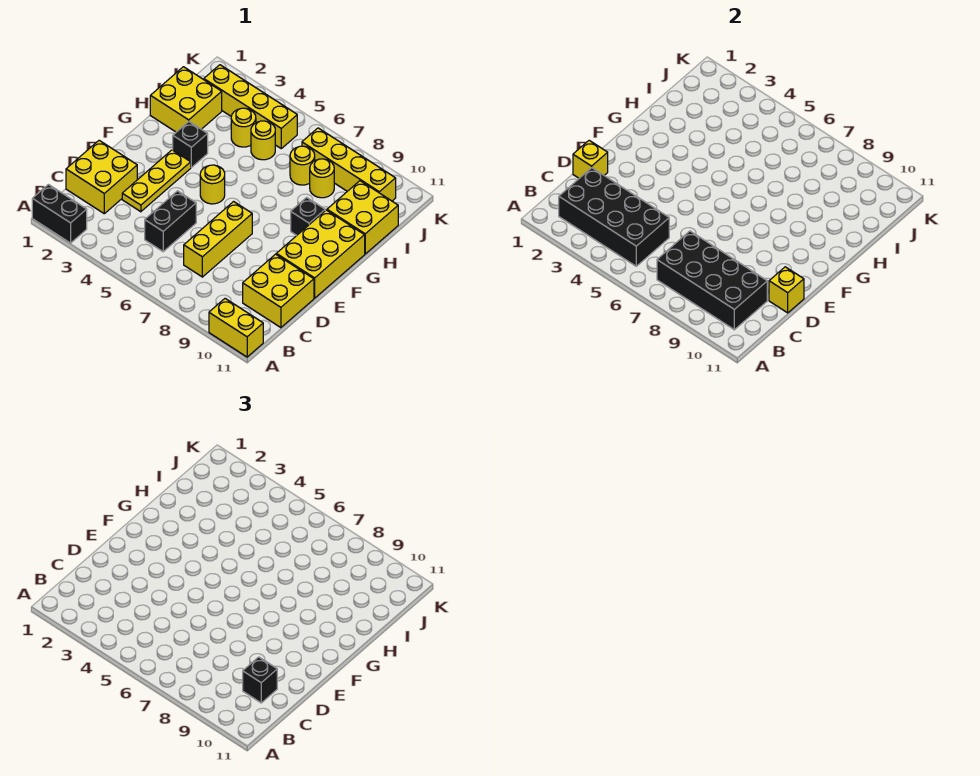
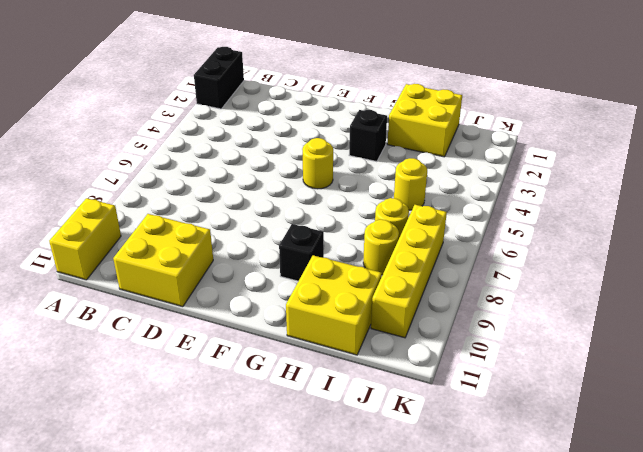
none -> yellow brick C1:D2 level 1
none -> black brick C5:D5 level 1
none -> yellow brick C7:E7 level 1

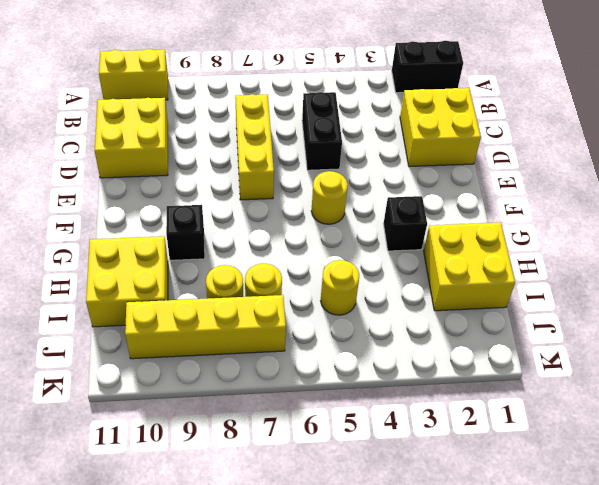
none -> yellow plate D3:F3 level 1
none -> yellow brick E10:G11 level 1
none -> yellow round brick I4 level 1

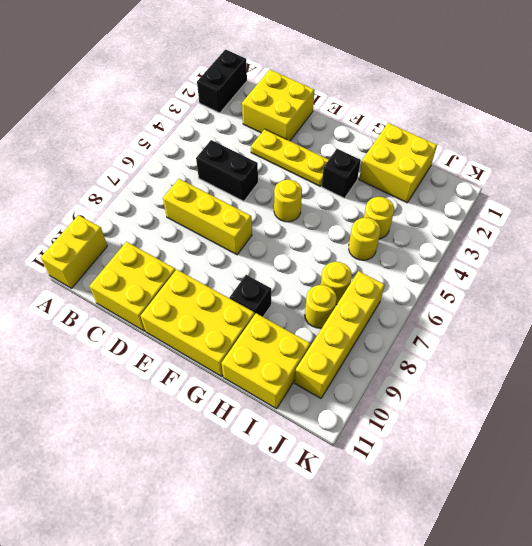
none -> yellow brick J2:J5 level 1
none -> black brick B2:C5 level 2
none -> black brick B7:C10 level 2

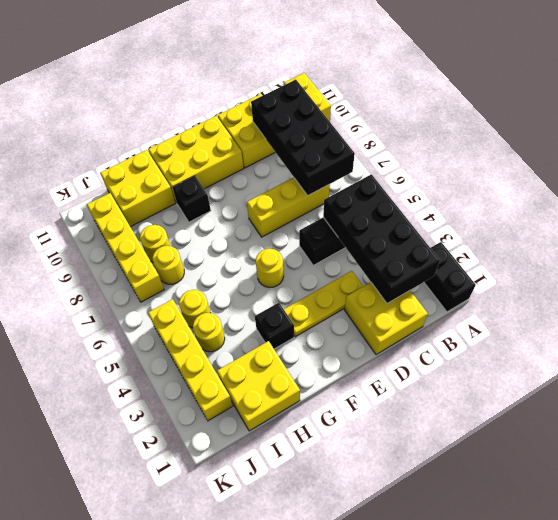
none -> yellow brick D1 level 2
none -> yellow brick D11 level 2
none -> black brick C10 level 3

